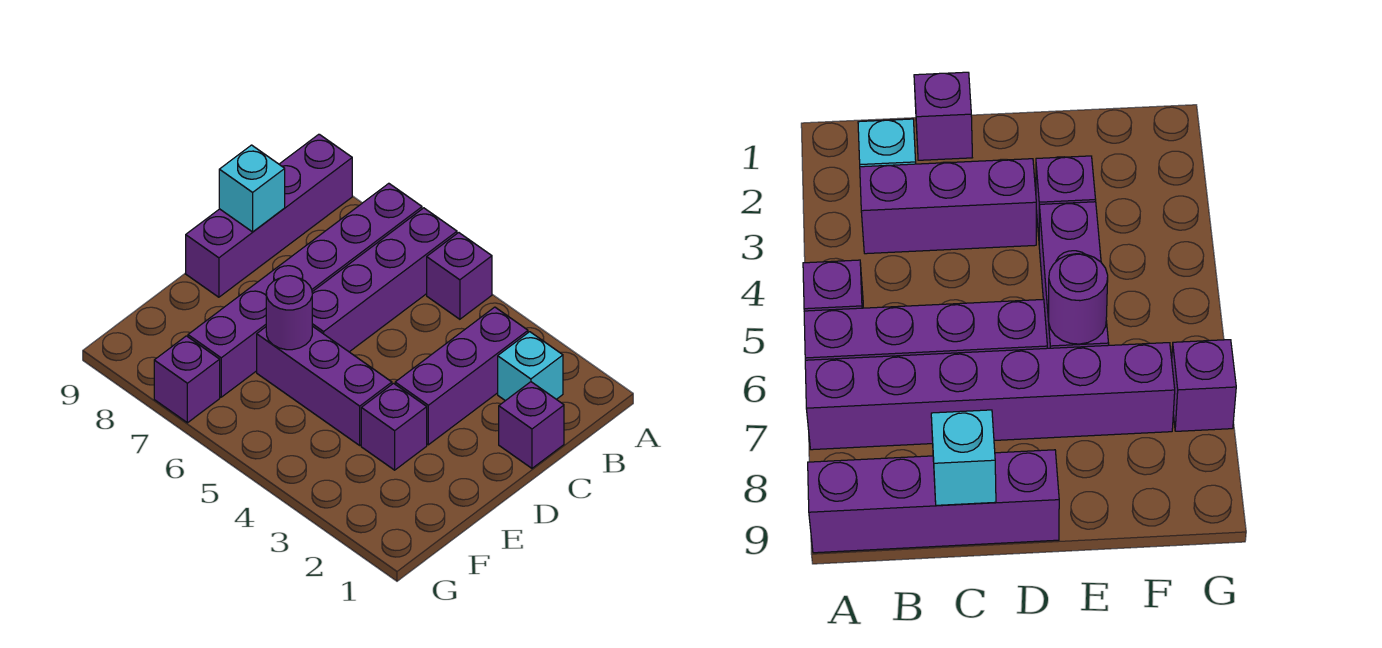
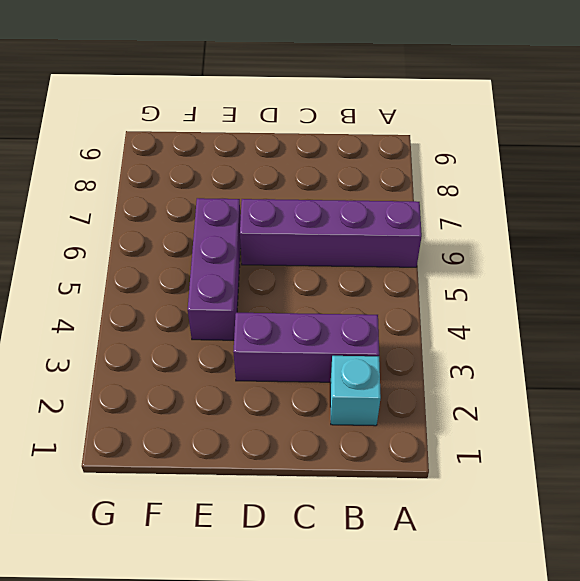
none -> purple brick A5 level 1
none -> purple brick A7:F7 level 1
none -> purple brick A9:D9 level 1

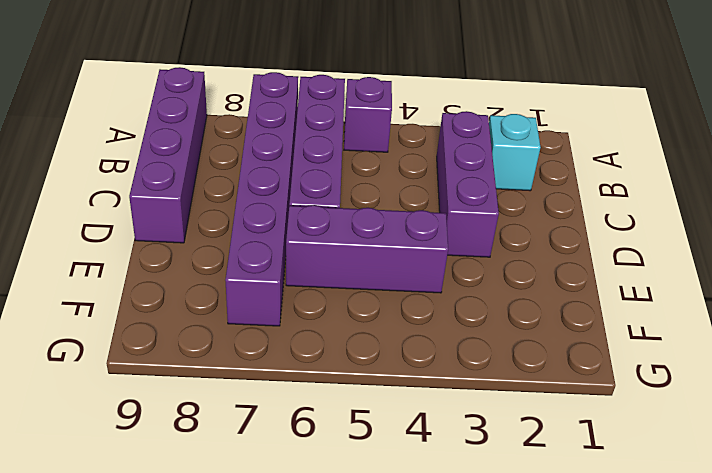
none -> purple brick C1 level 1
none -> purple brick E3 level 1
none -> purple brick G7 level 1

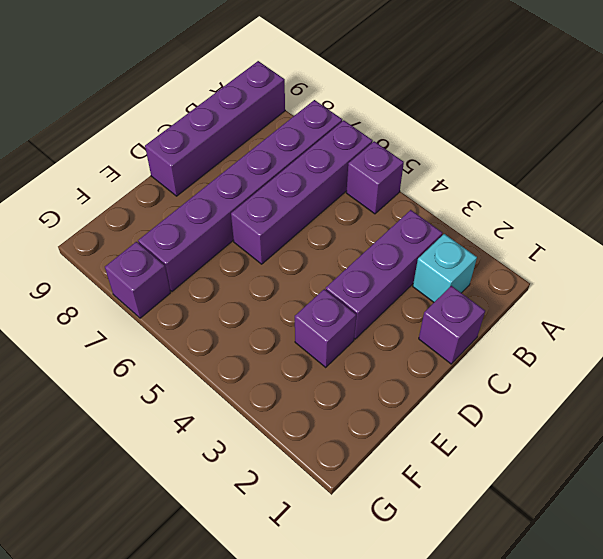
none -> purple brick E4:E6 level 1
none -> cyan brick C9 level 2
none -> purple round brick E6 level 2

